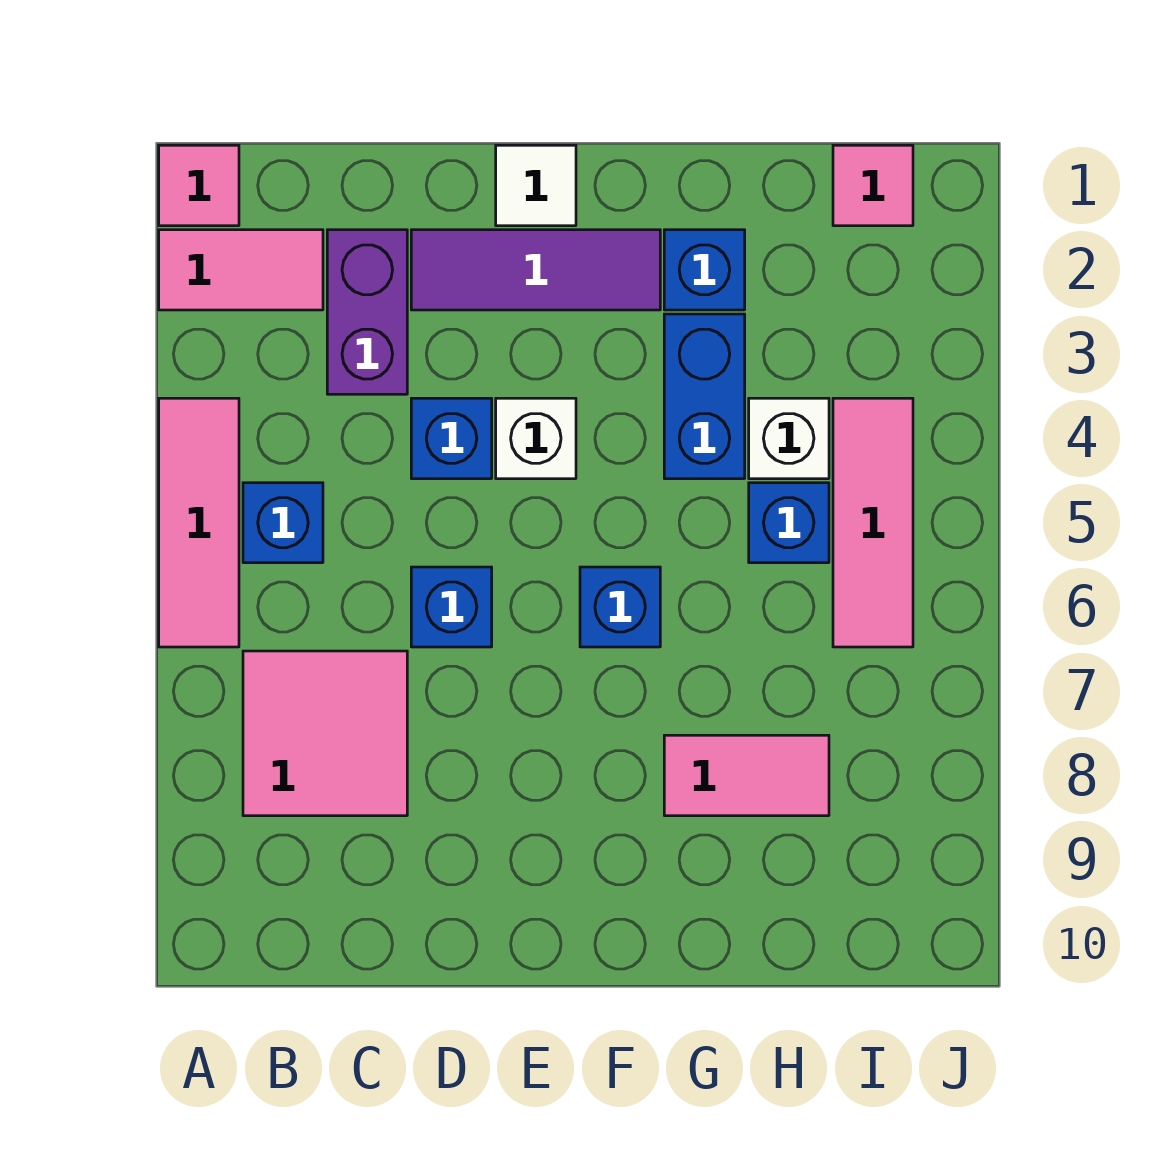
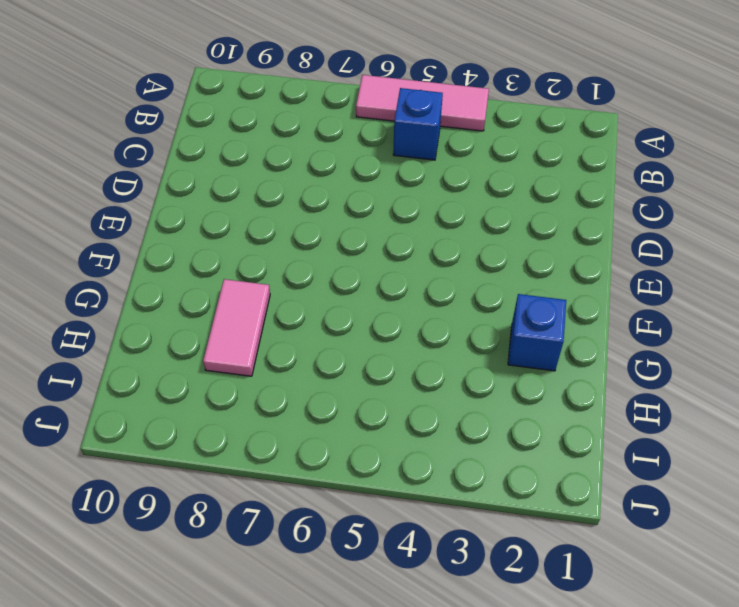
none -> pink tile A1 level 1
none -> pink tile A2:B2 level 1
none -> pink tile B7:C8 level 1

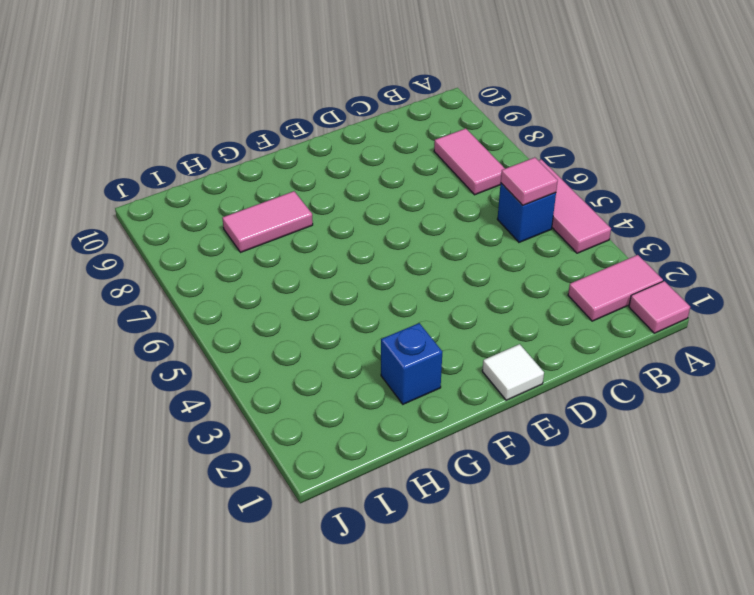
pink tile B5 level 2 -> pink tile I1 level 1
pink tile B7:B8 level 1 -> pink tile B7:C8 level 1
none -> purple brick C2:C3 level 1
none -> purple tile D2:F2 level 1
none -> blue brick D4 level 1

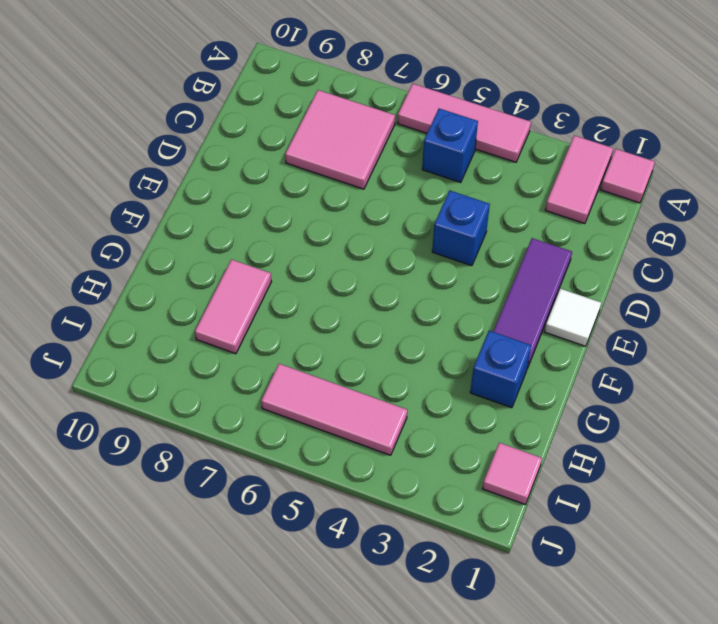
none -> purple brick C2:C3 level 1
none -> blue brick D6 level 1
none -> white brick E4 level 1

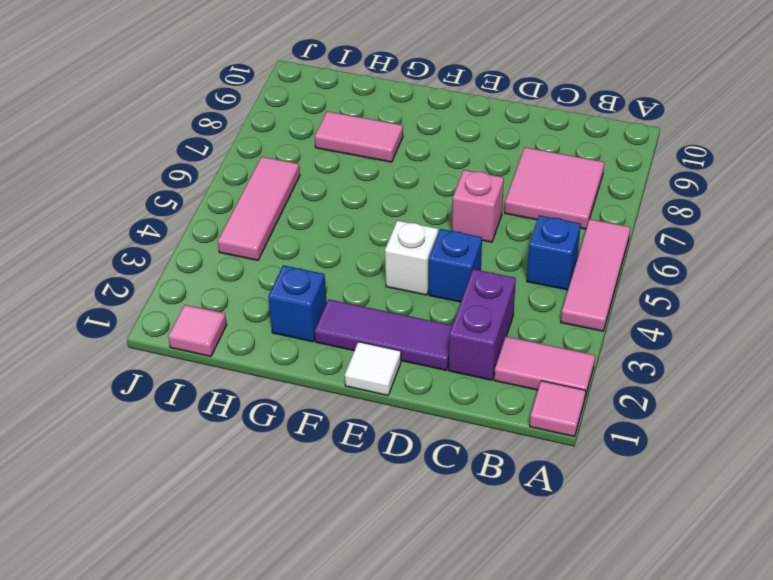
pink brick D6 level 1 -> blue brick D6 level 1
none -> blue brick F6 level 1
none -> blue brick G3:G4 level 1
none -> white brick H4 level 1

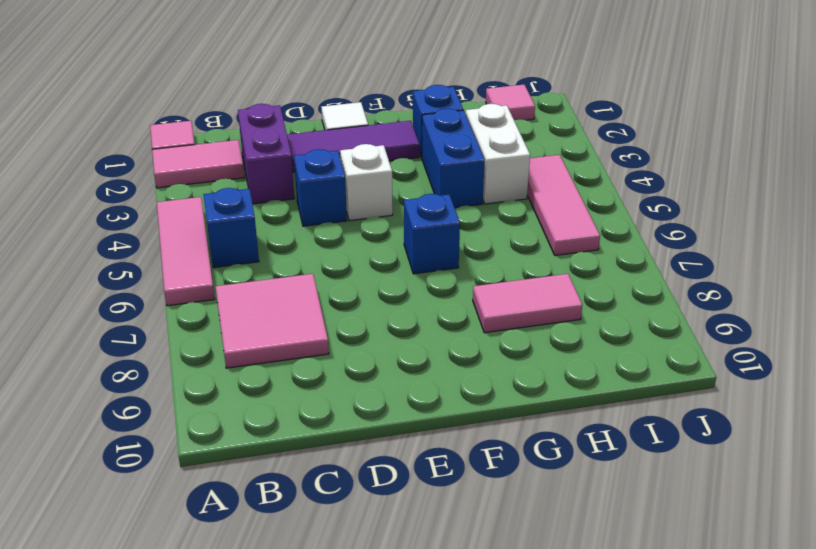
white brick H3:H4 level 1 -> white brick H4 level 1
none -> blue brick D6 level 1
none -> blue brick H5 level 1

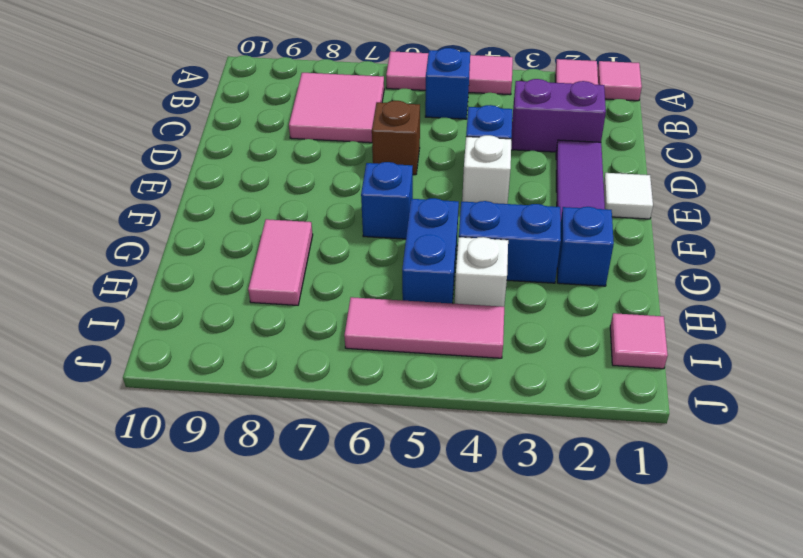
brown brick D6 level 1 -> blue brick D6 level 1
blue brick G5:H5 level 1 -> blue brick H5 level 1

